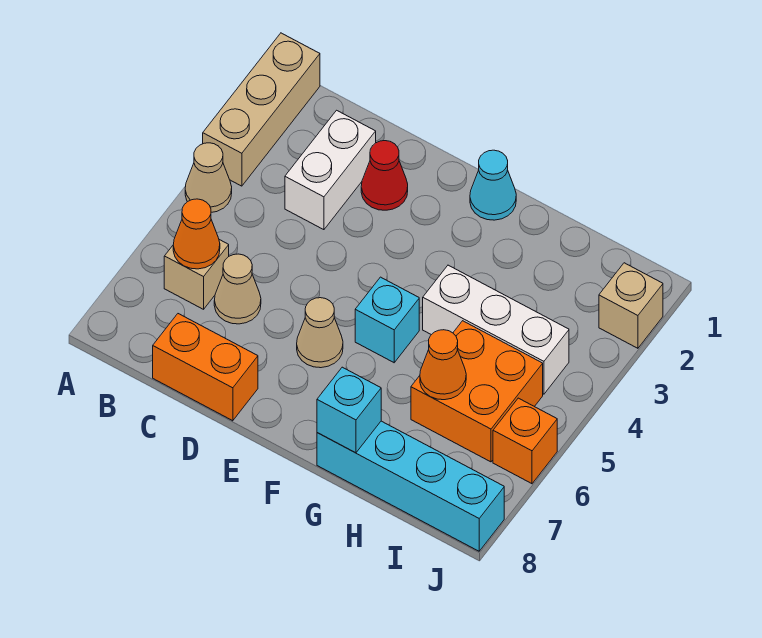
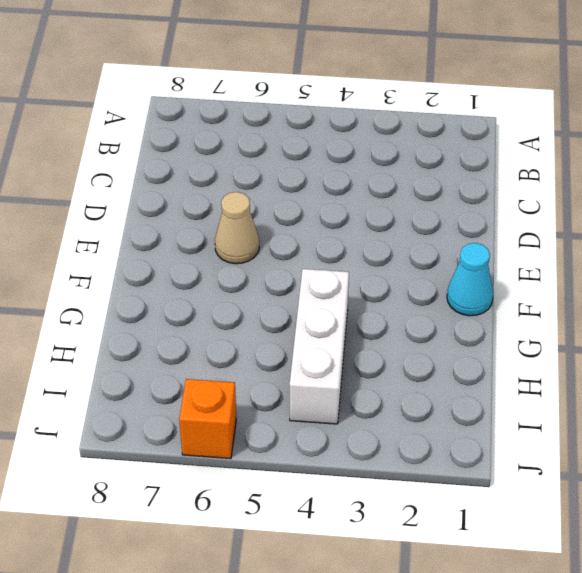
none -> tan brick A1:A3 level 1
none -> tan cone A4 level 1
none -> tan brick B6 level 1

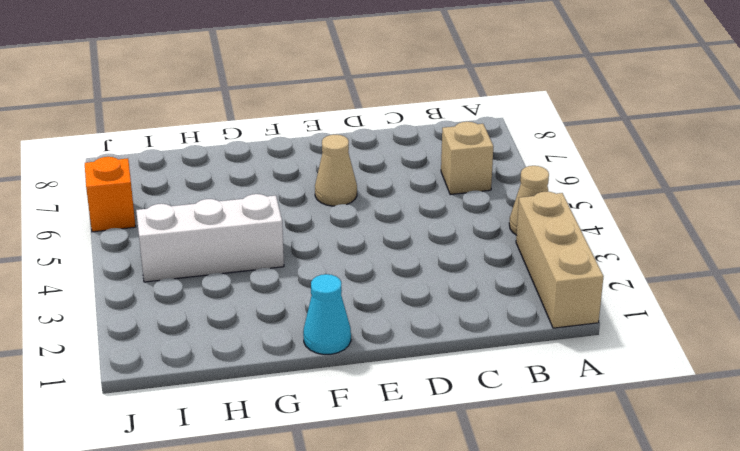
none -> white brick C2:C3 level 1
none -> tan cone C6 level 1
none -> orange brick C8:D8 level 1

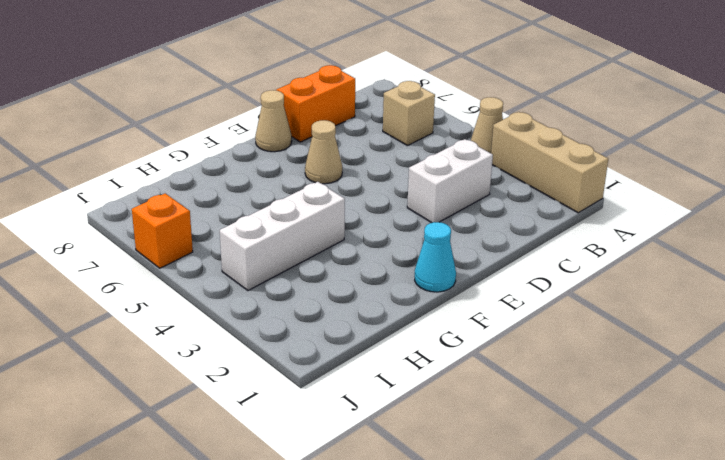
white brick C3:D3 level 1 -> white brick C2:C3 level 1
tan cone E8 level 1 -> tan cone C6 level 1
none -> red cone D2 level 1
none -> cyan brick F5 level 1
none -> cyan brick G8:J8 level 1

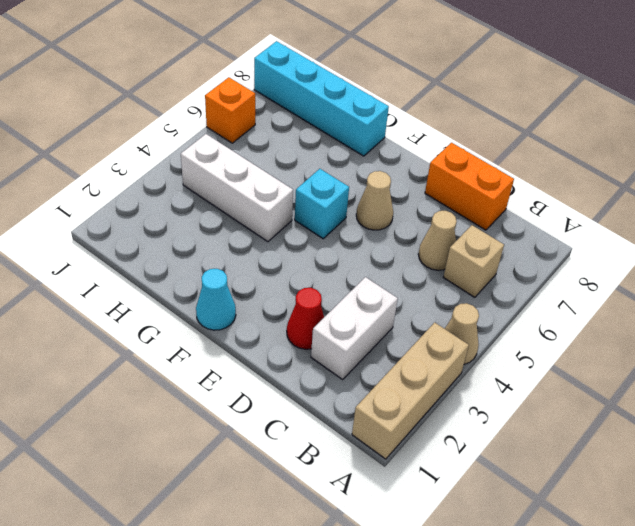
none -> orange brick H5:I6 level 1
none -> tan brick J2 level 1
none -> orange cone B6 level 2

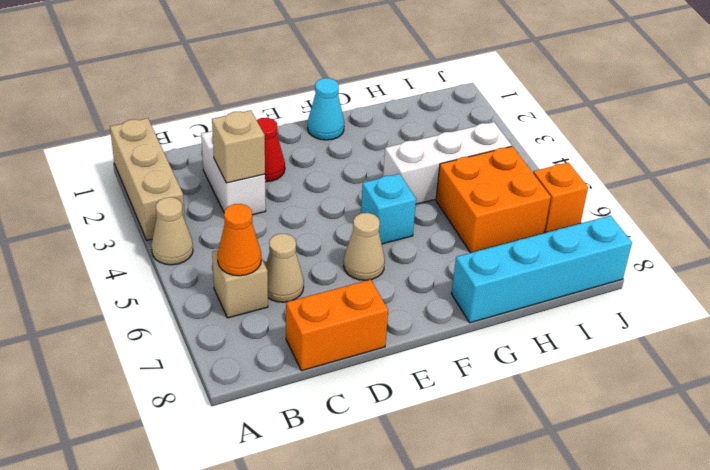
tan brick C3 level 2 -> tan brick J2 level 1
none -> cyan brick G8 level 2
none -> orange cone H6 level 2

